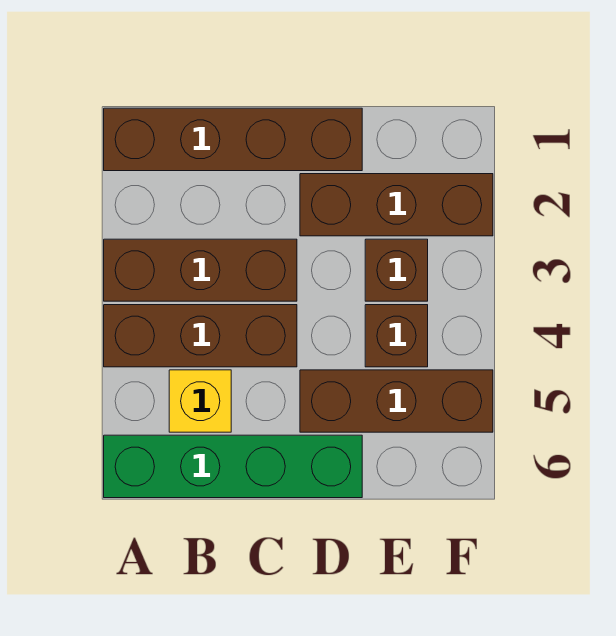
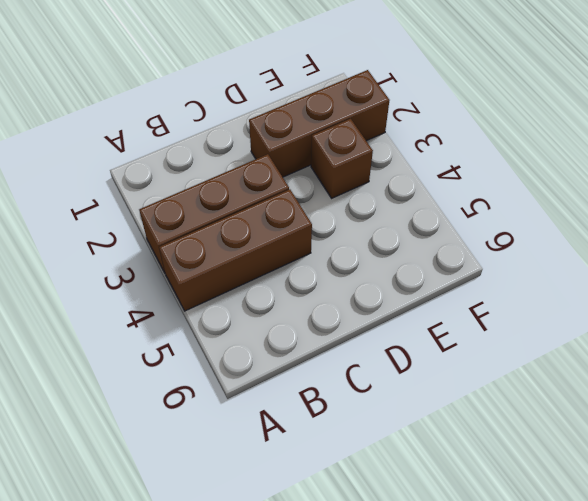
none -> brown brick A1:D1 level 1
none -> green brick A6:D6 level 1

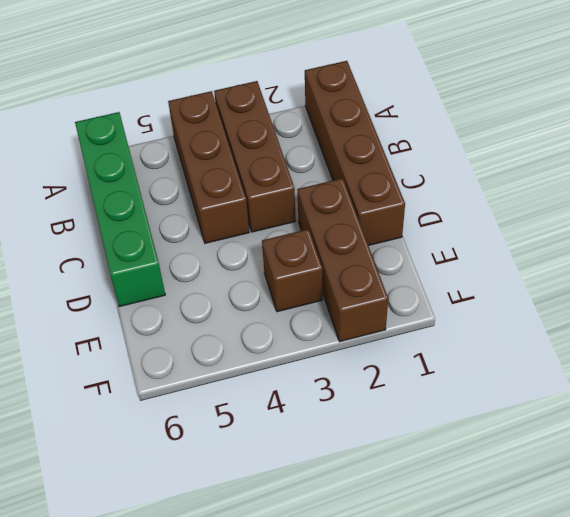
none -> yellow brick B5 level 1
none -> brown brick D5:F5 level 1

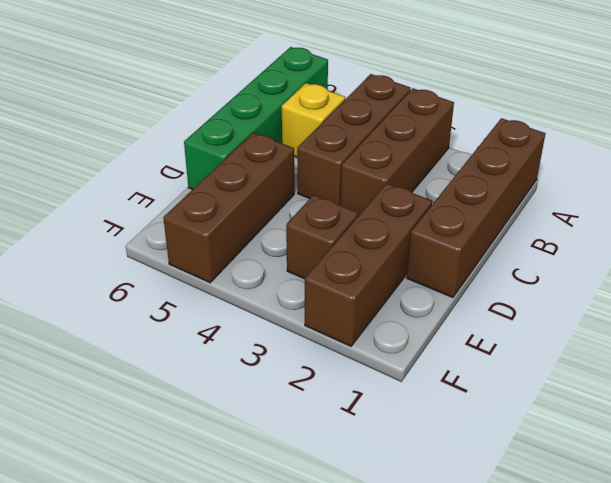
none -> brown brick E4 level 1

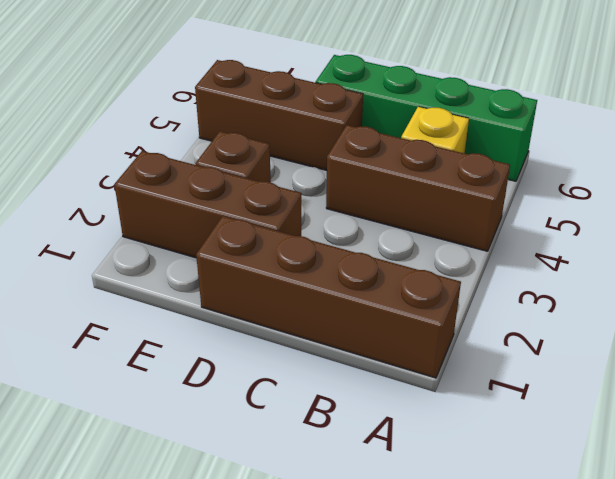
none -> brown brick A3:C3 level 1
none -> brown brick E4 level 1

